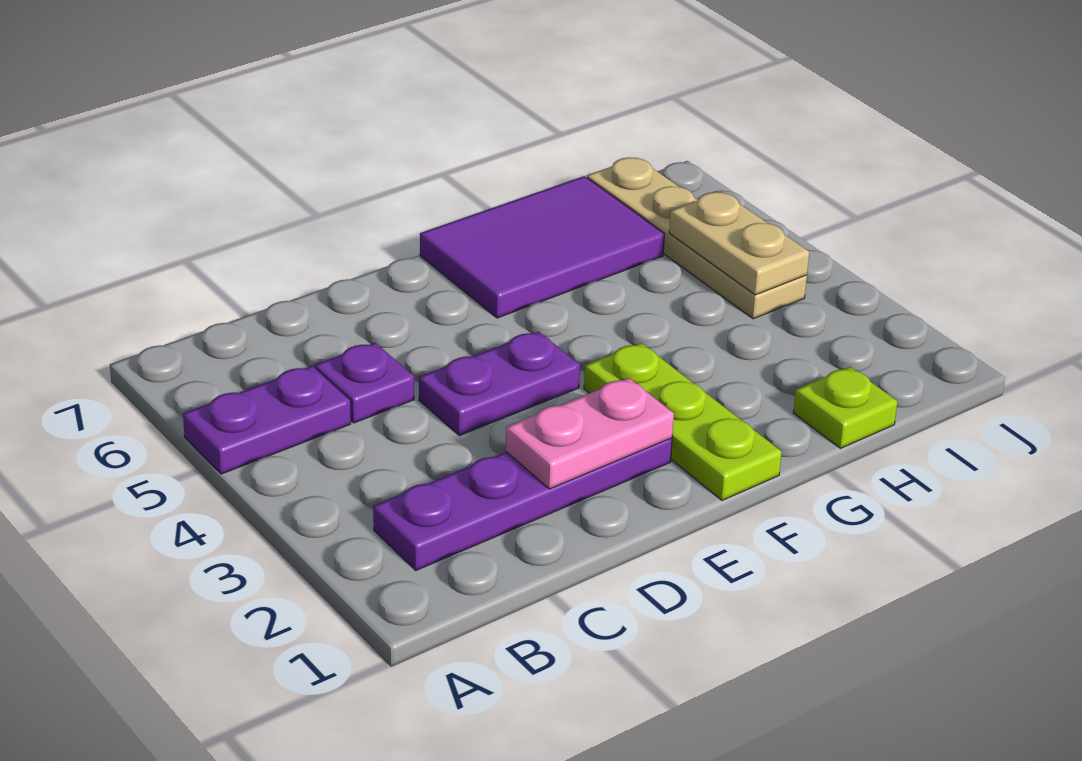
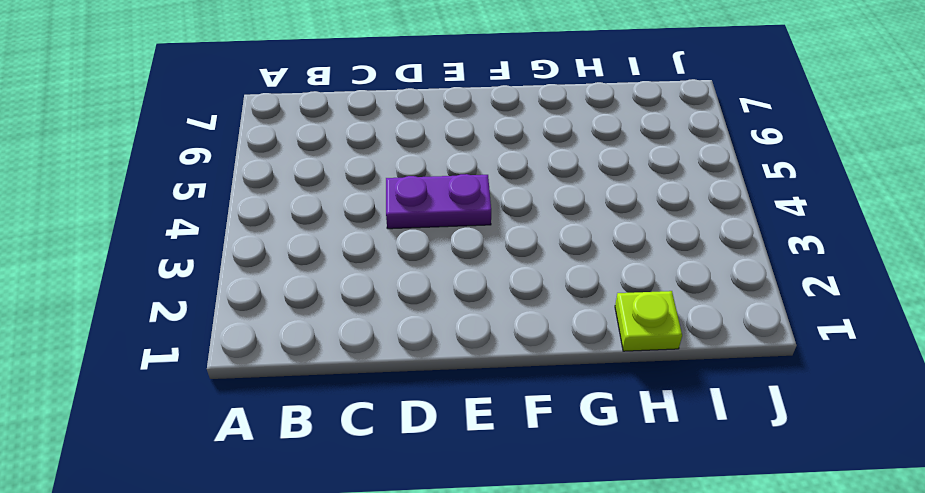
none -> purple plate A5:B5 level 1
none -> purple plate B2:E2 level 1

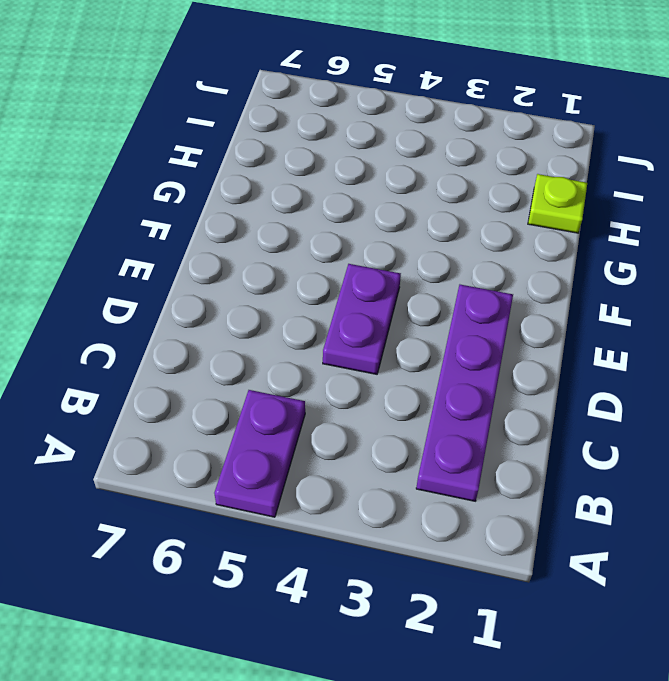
none -> purple plate C5 level 1
none -> lime plate F1:F3 level 1

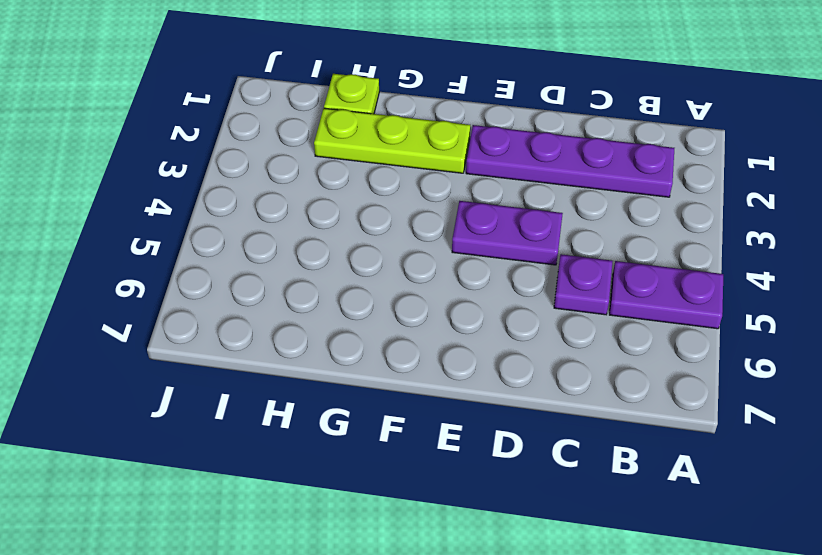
lime plate F2:H2 level 1 -> lime plate F1:F3 level 1
none -> purple tile F6:H7 level 1
none -> tan plate I4:I7 level 1

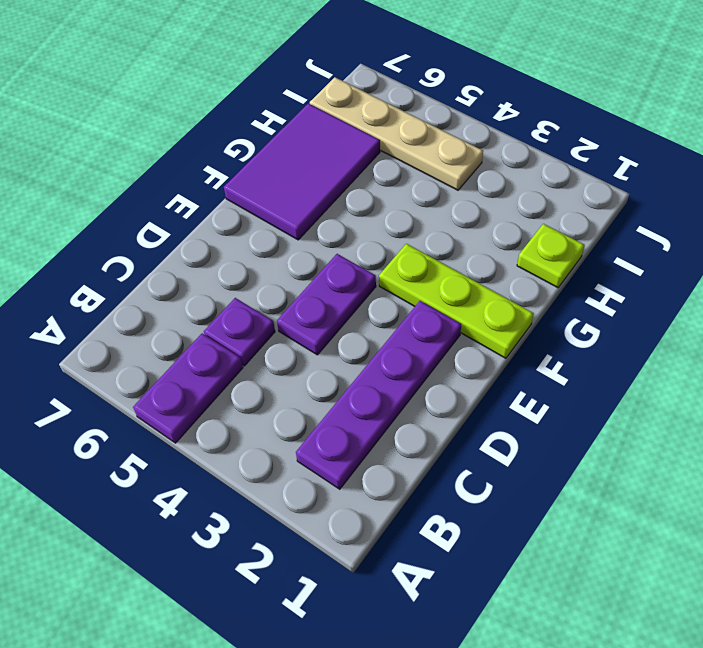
none -> pink plate D2:E2 level 2
none -> tan plate I4:I5 level 2

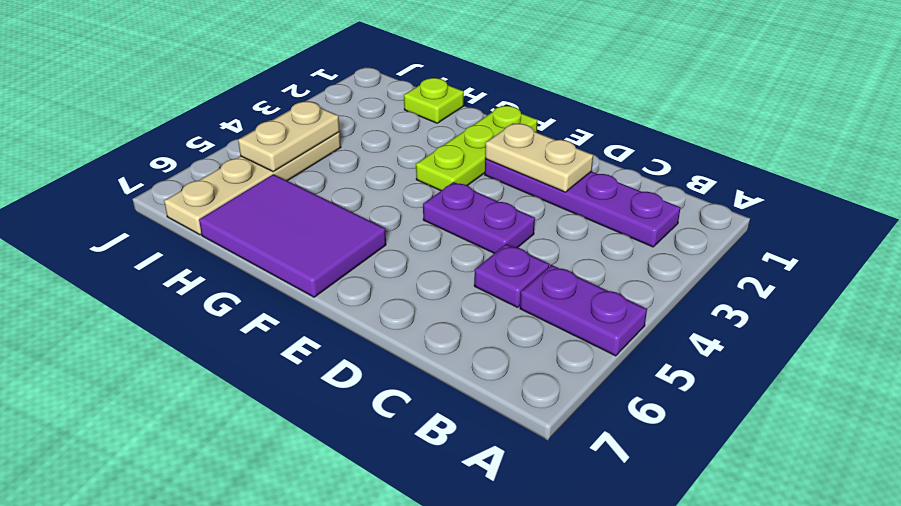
tan plate D2:E2 level 2 -> pink plate D2:E2 level 2

